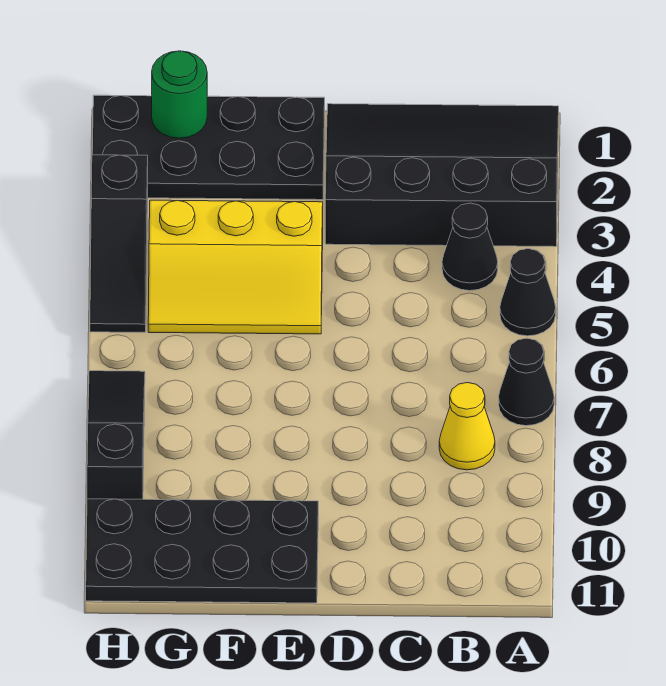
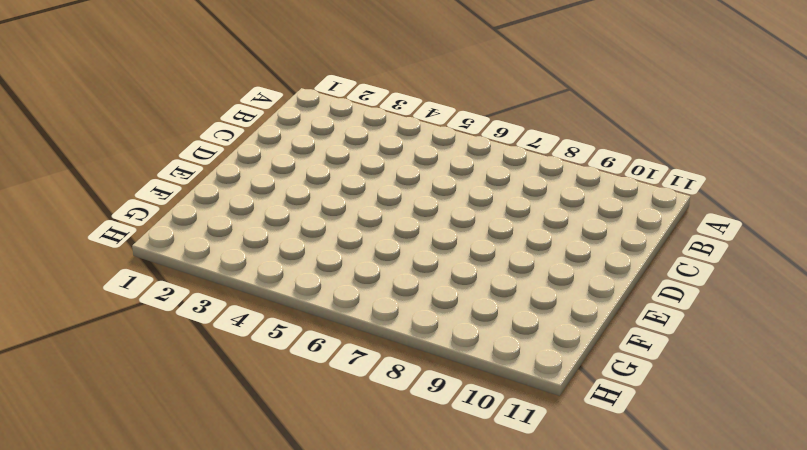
none -> black slope A1:D3 level 1 top 3
none -> black cone A5 level 1

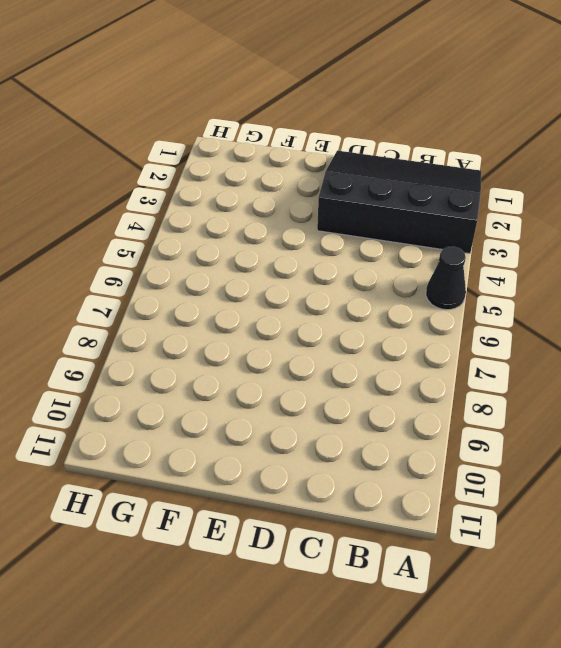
none -> black cone A7 level 1
none -> black cone B4 level 1

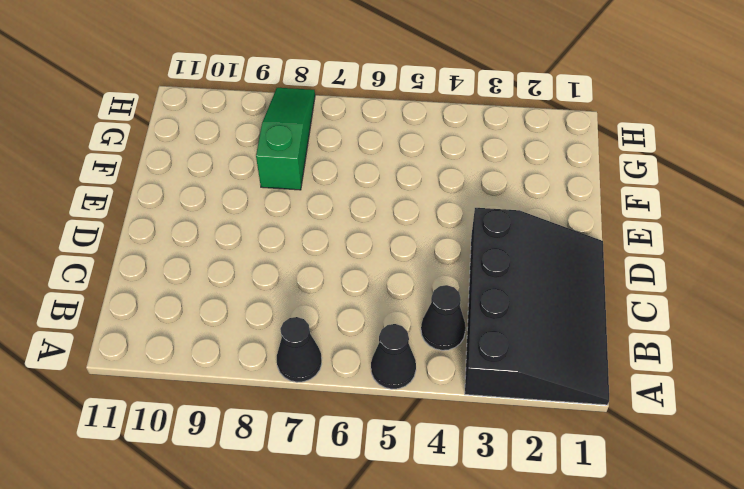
green slope F8:H8 level 1 top F -> black slope H7:H9 level 1 top 9
none -> yellow cone B8 level 1
none -> black plate E1:H2 level 1

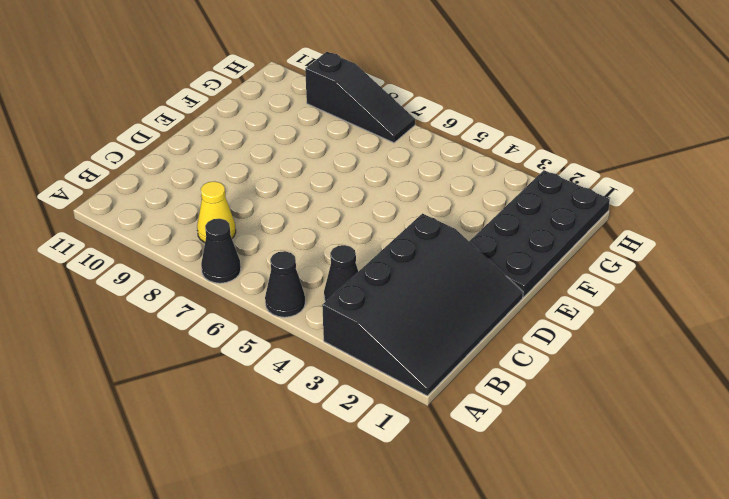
none -> yellow slope E4:G5 level 1 top 4
none -> black plate E10:H11 level 1

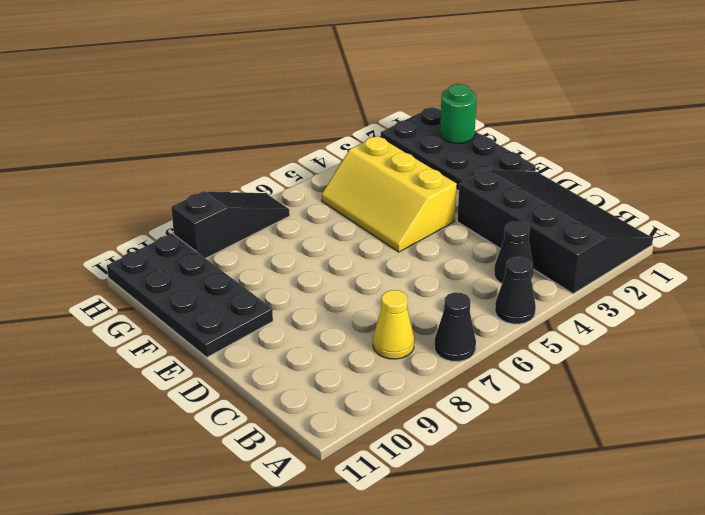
none -> black slope H3:H5 level 1 top 3

